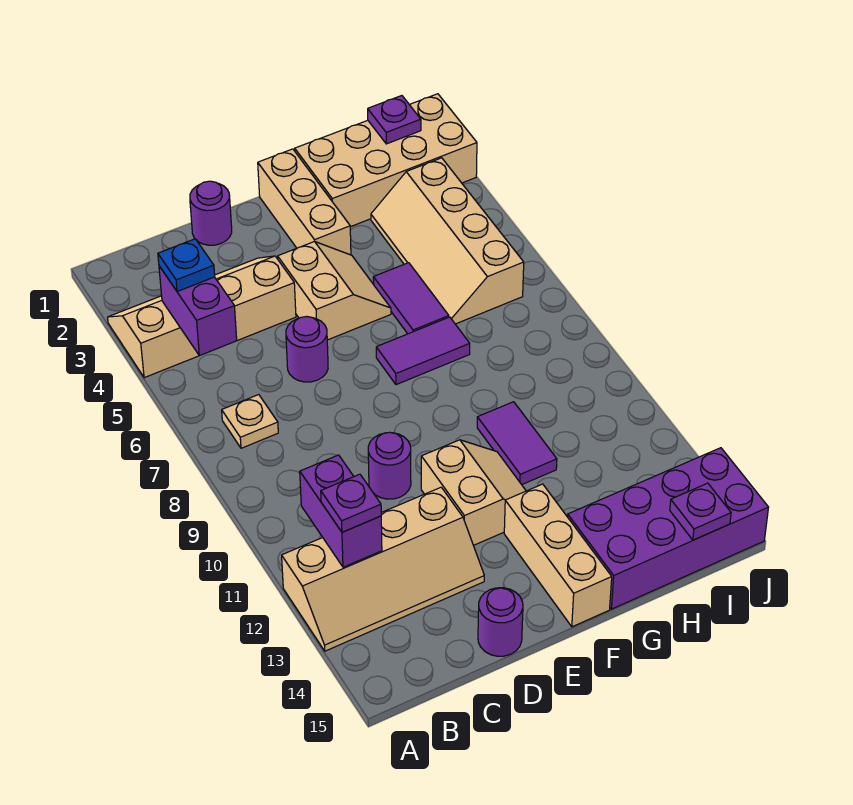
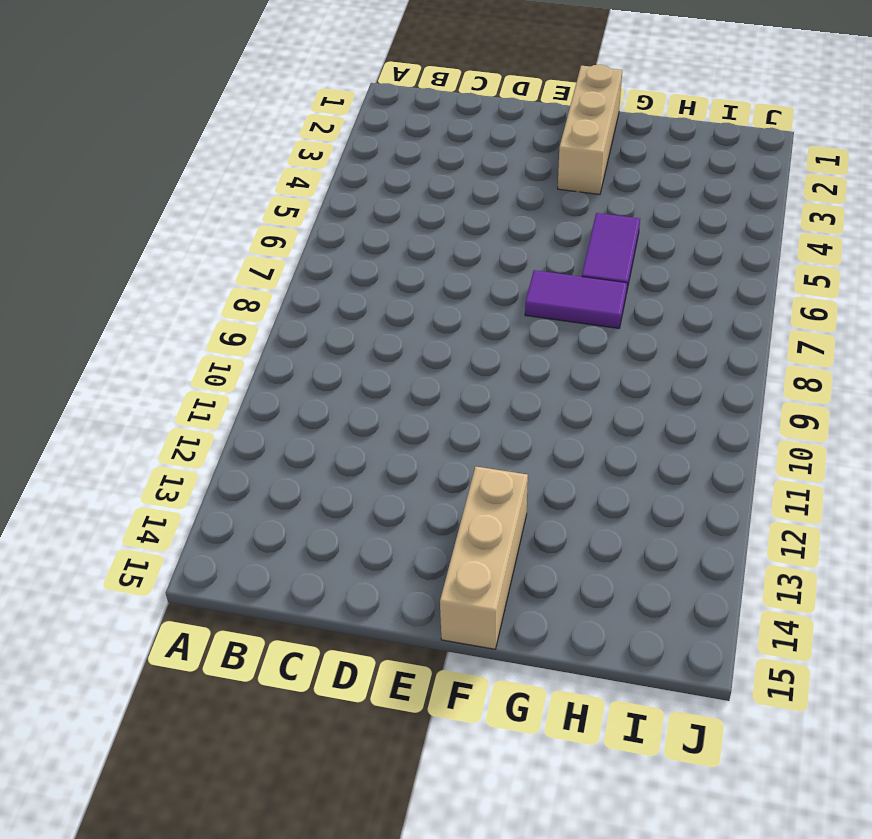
none -> tan slope A3:D4 level 1 top 4
none -> tan slope A12:D13 level 1 top 12
none -> tan plate B7 level 1

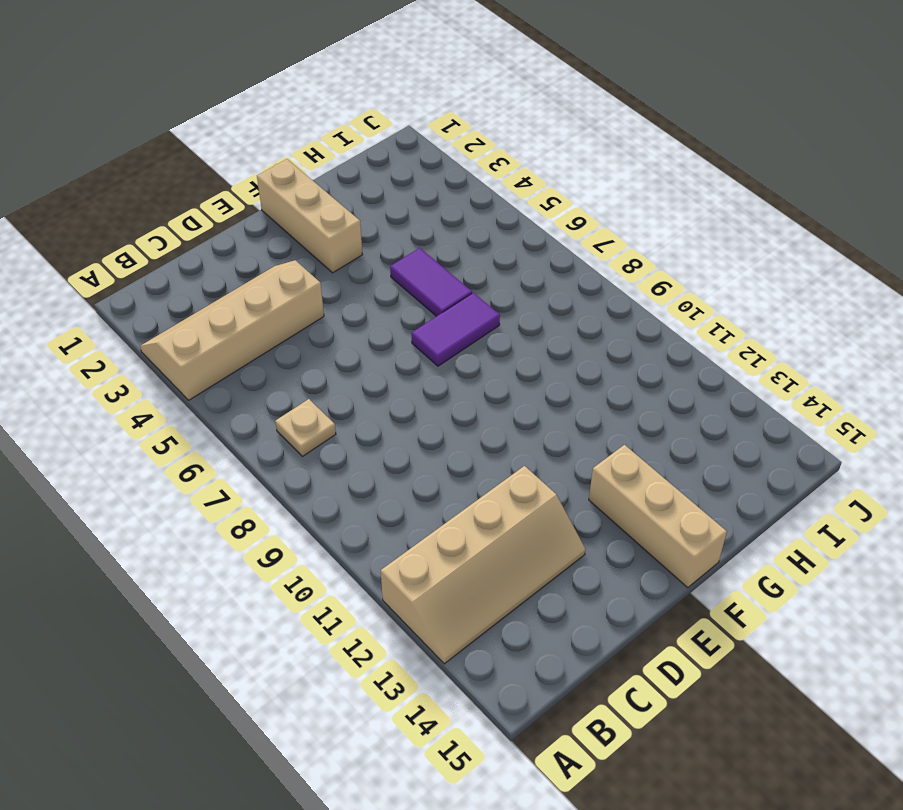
none -> purple round brick D1 level 1
none -> purple round brick D6 level 1
none -> purple round brick D10 level 1

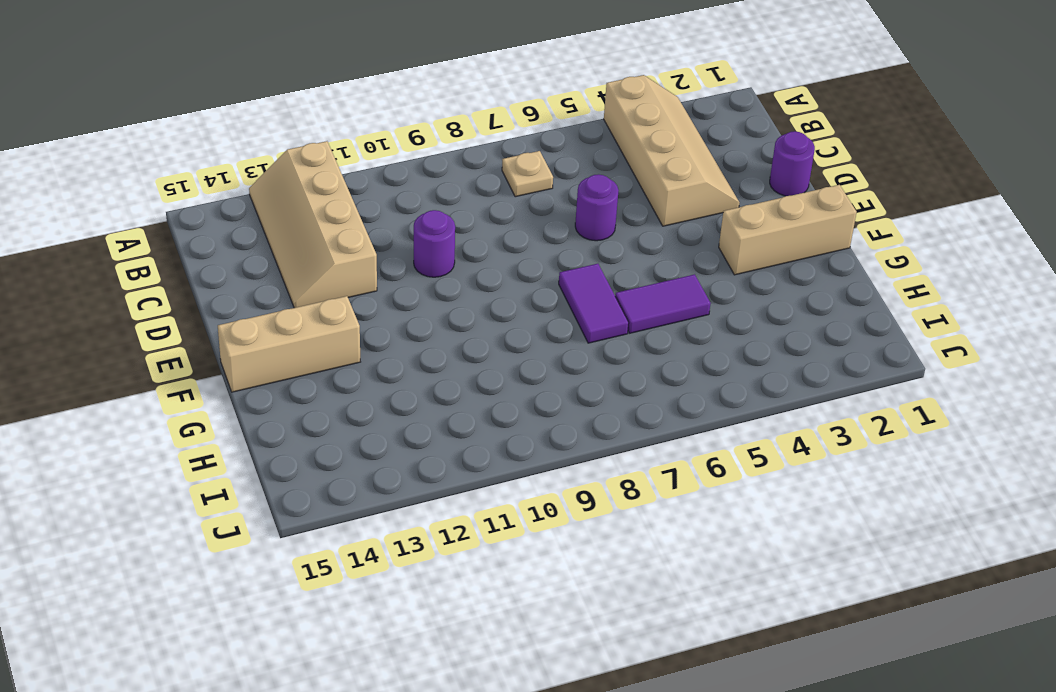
none -> purple round brick D15 level 1
none -> tan slope E4:F5 level 1 top E
none -> tan slope E11:F12 level 1 top E

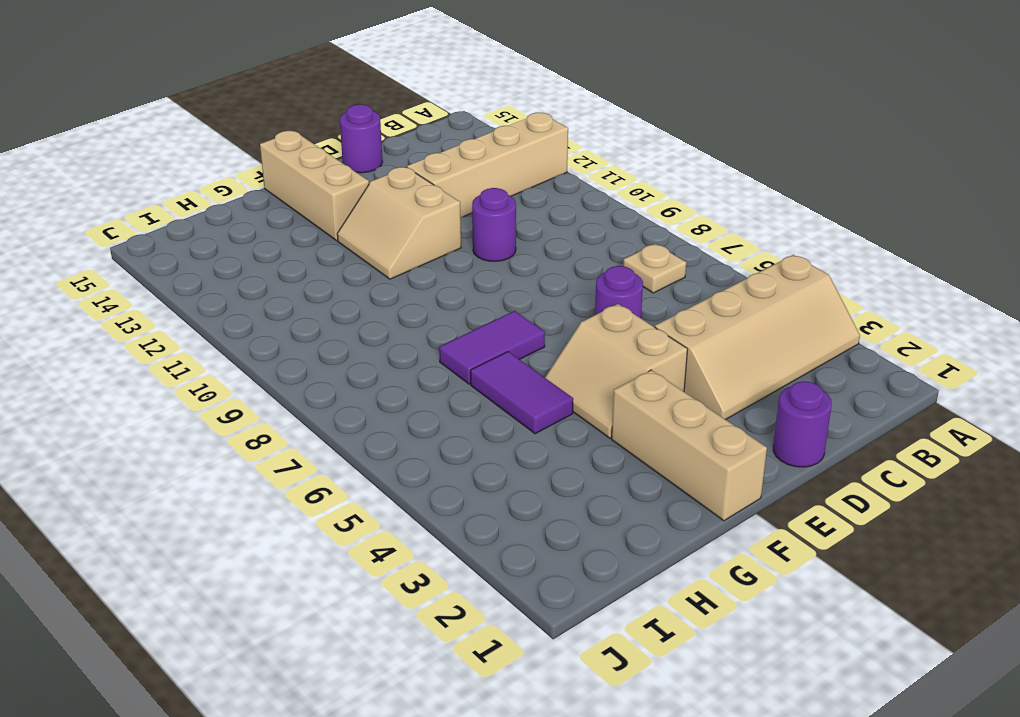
none -> tan brick G1:J2 level 1
none -> purple tile G10:G11 level 1
none -> purple brick G14:J15 level 1

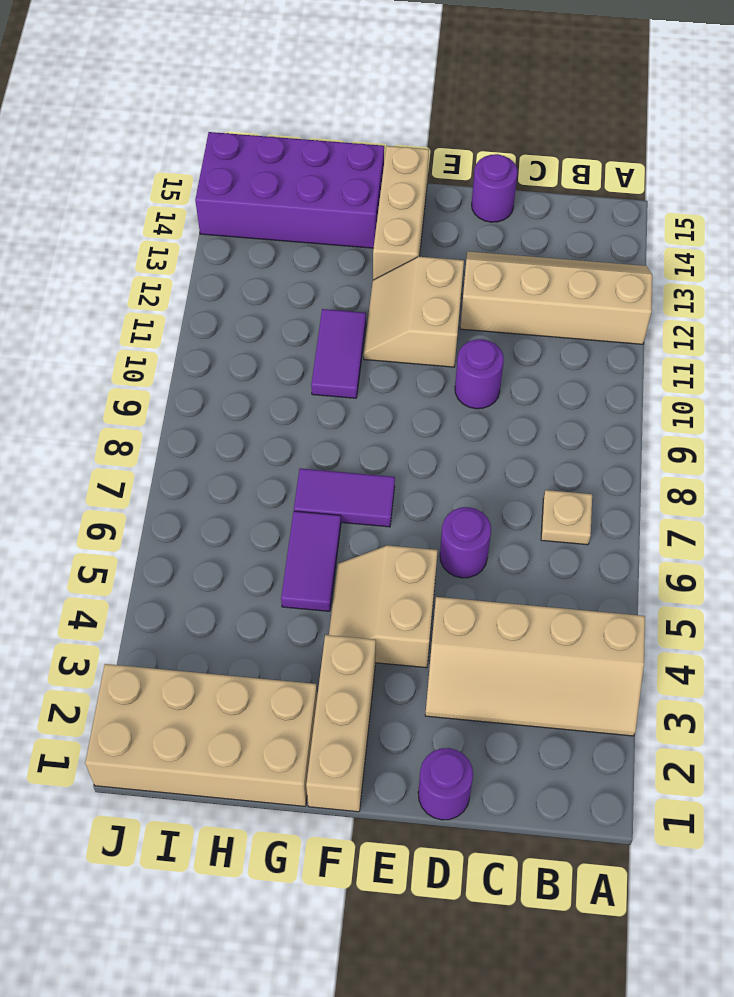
none -> tan slope H3:I6 level 1 top I
none -> purple brick B4:B5 level 2
none -> purple brick B11:B12 level 2

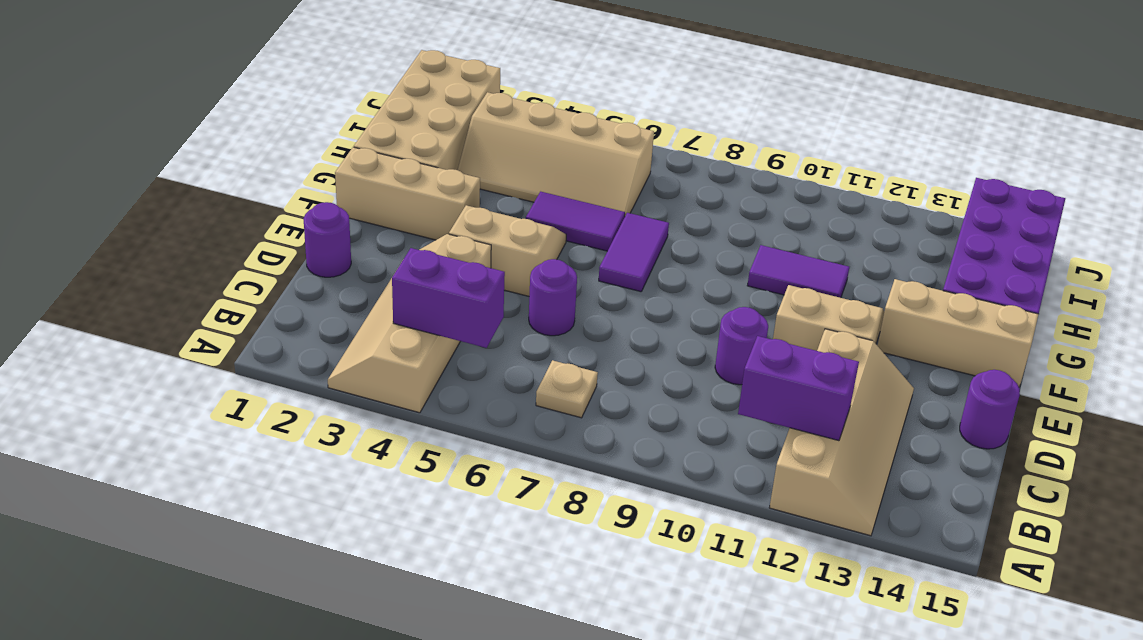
none -> purple plate I1 level 2
none -> purple plate I15 level 2
none -> blue plate B4 level 3

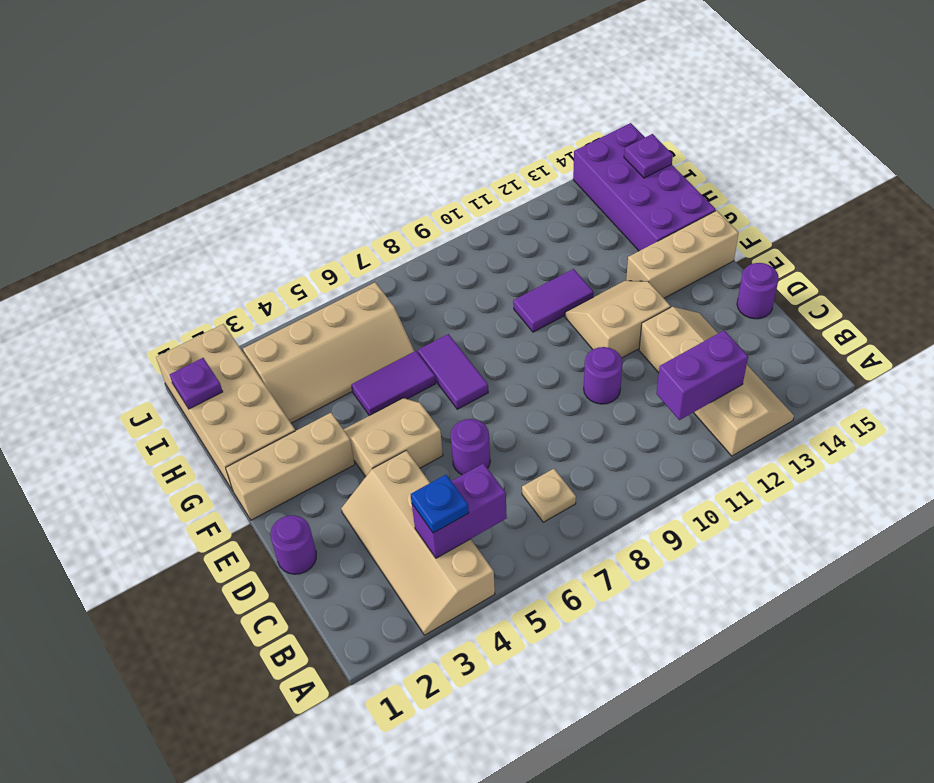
none -> purple plate B12 level 3

